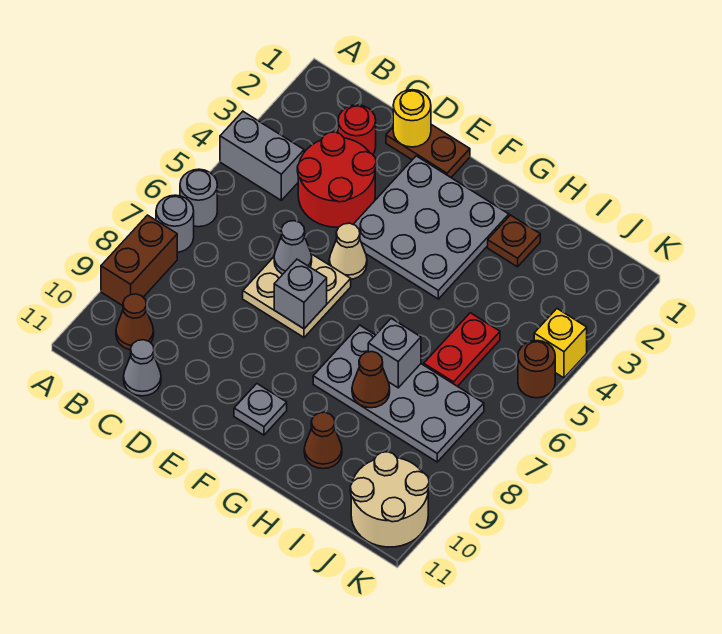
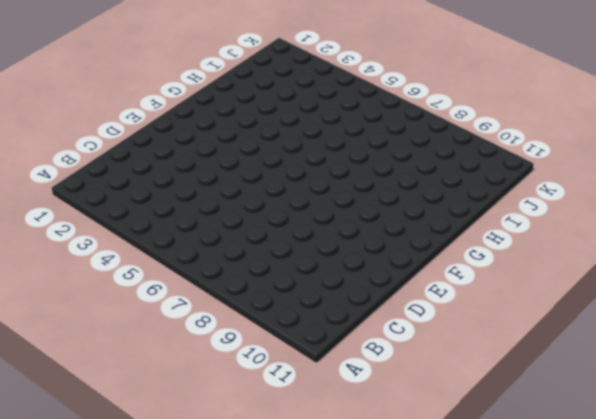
none -> grey brick A4:B4 level 1
none -> grey round brick A6 level 1
none -> grey round brick A7 level 1

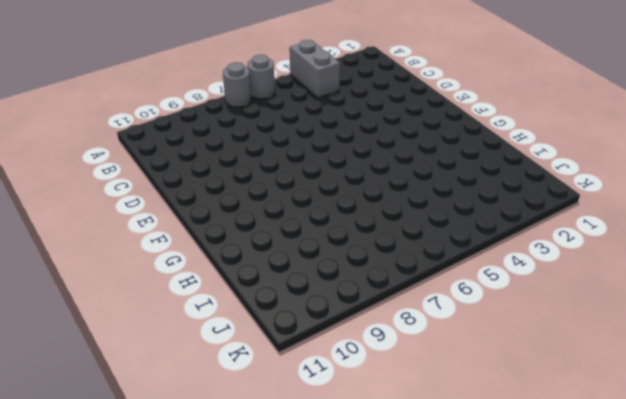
none -> brown brick A8:A9 level 1
none -> brown cone B10 level 1
none -> red round brick C2 level 1

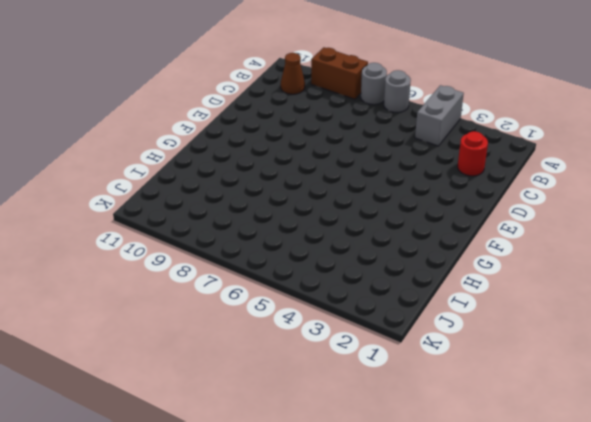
none -> red round brick C3:D4 level 1
none -> grey cone C11 level 1
none -> brown plate D1:E1 level 1

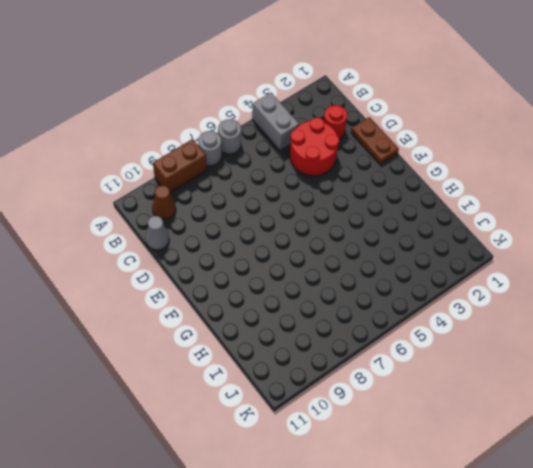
none -> tan plate D6:E7 level 1
none -> grey plate E2:G4 level 1
none -> tan cone E5 level 1

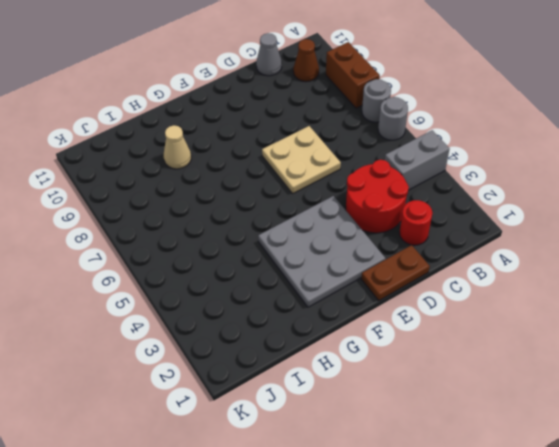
tan cone H9 level 1 -> tan cone E5 level 1
none -> grey plate F10 level 1
none -> grey plate G7:J8 level 1
none -> brown plate H2 level 1

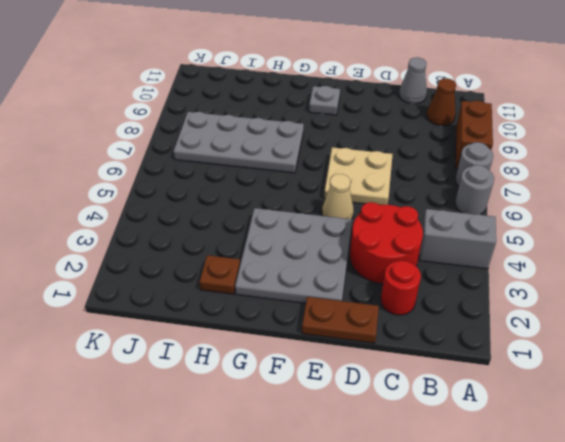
none -> brown cone H10 level 1
none -> red plate I5:I6 level 1
none -> tan round brick J10:K11 level 1

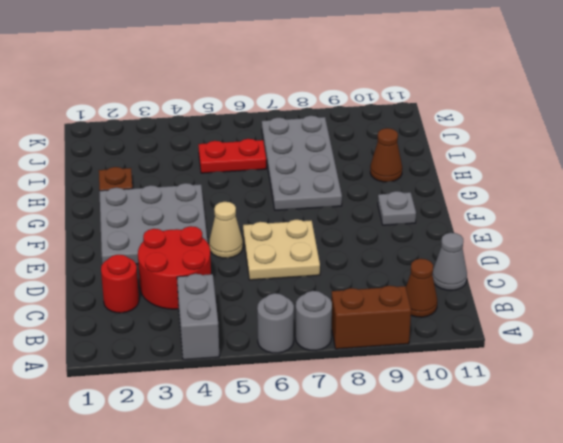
none -> brown plate D1:E1 level 1
none -> tan round brick J10:K11 level 1
none -> yellow brick K4 level 1

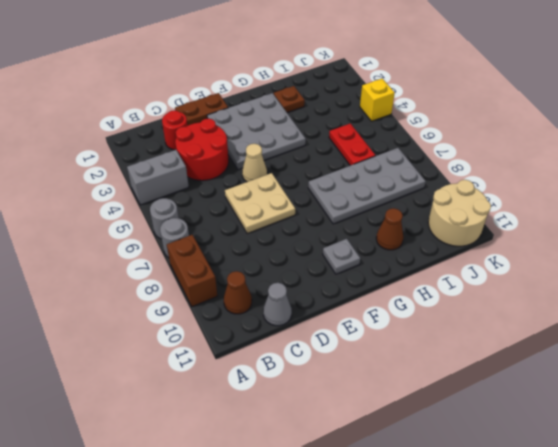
none -> brown round brick K5 level 1
none -> yellow round brick D1 level 2
none -> grey cone D6 level 2

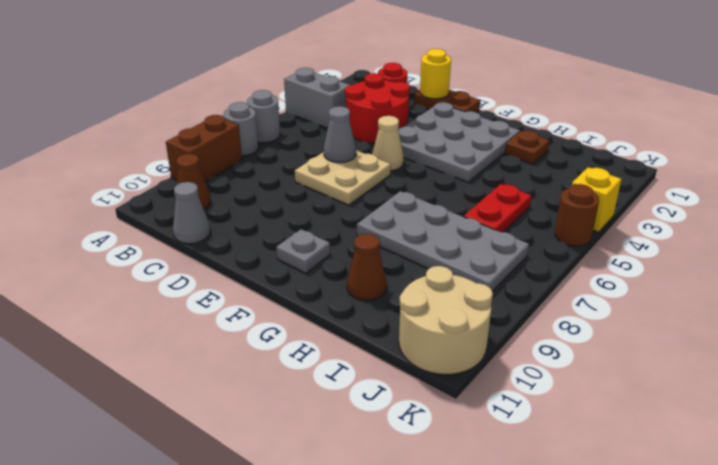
none -> grey brick E7 level 2
none -> grey brick H7 level 2
none -> brown cone H8 level 2

